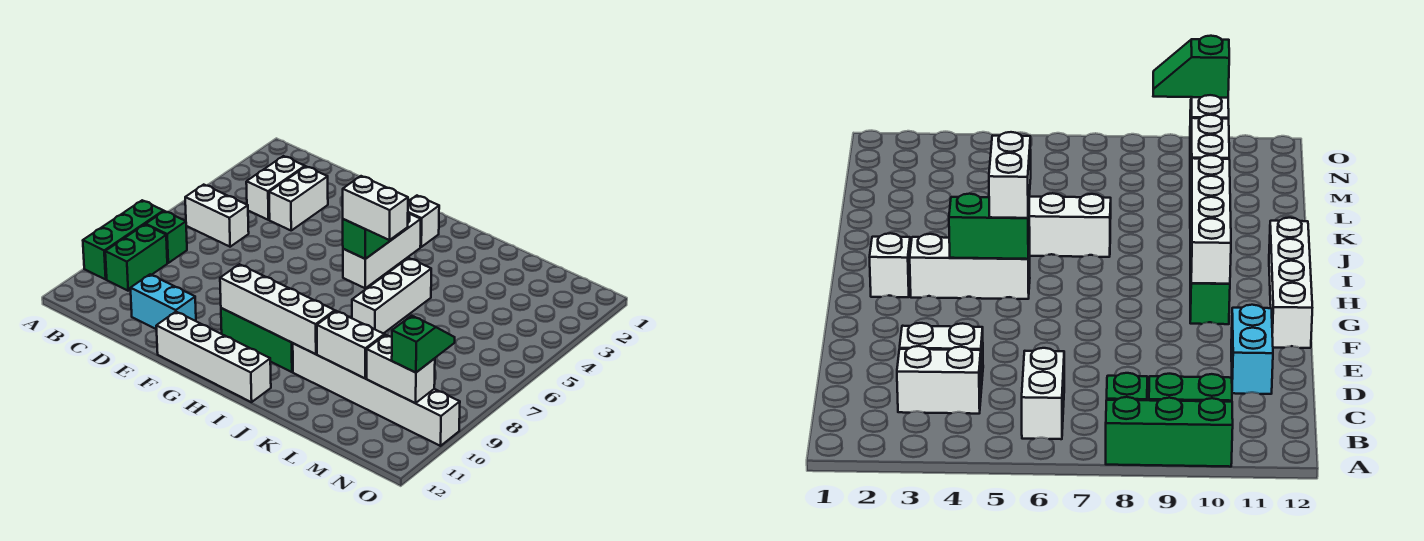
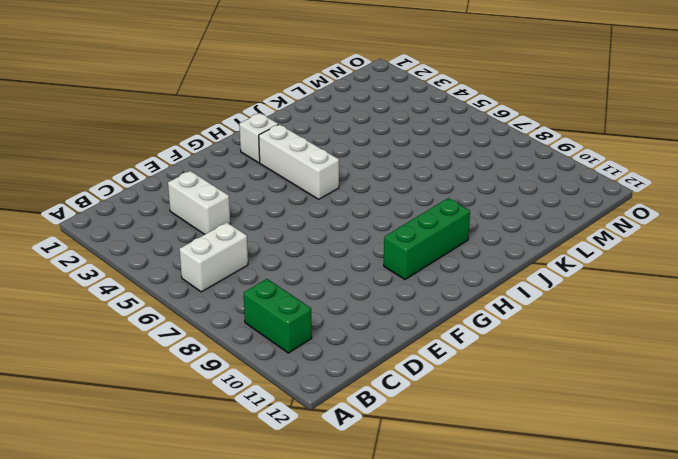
none -> green brick A8:A10 level 1
none -> green brick B8 level 1
none -> white brick C3:C4 level 1

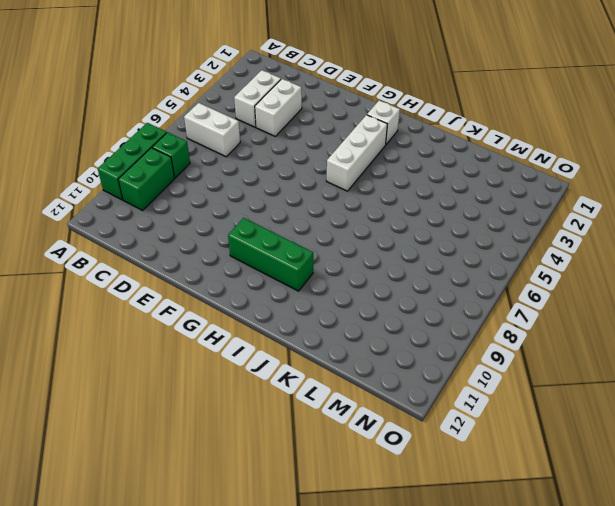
none -> cyan brick D11:E11 level 1
none -> white brick F12:I12 level 1
none -> white brick J5:J7 level 1

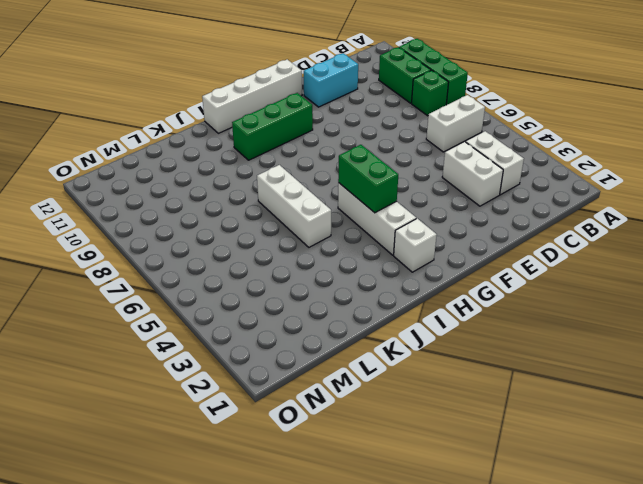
none -> white brick J10:O10 level 1
none -> white brick G10:J10 level 2
none -> white brick K10:L10 level 2

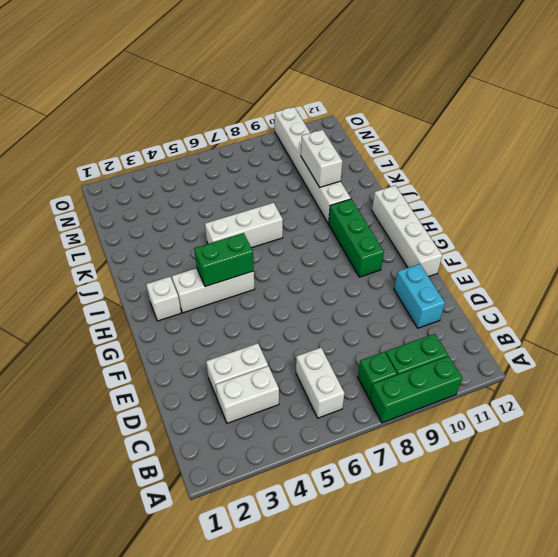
none -> white brick G10:J10 level 2
none -> white brick M10:N10 level 2
none -> white brick H5:I5 level 3

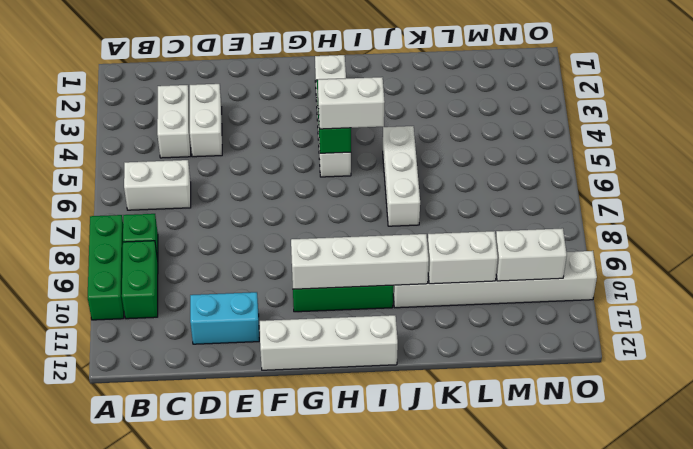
none -> green slope N9:N10 level 3 top 10

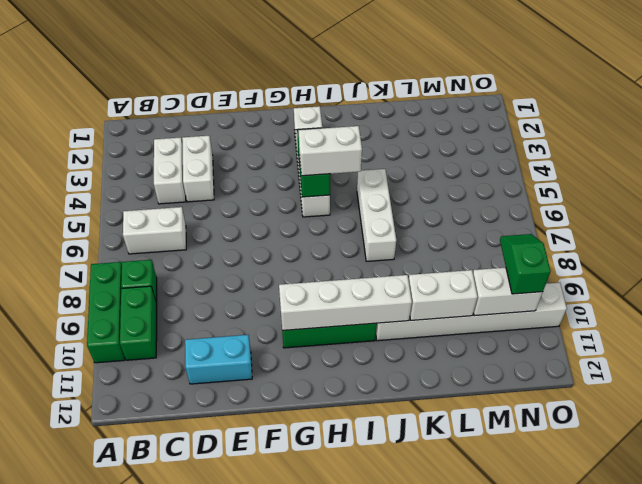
none -> white brick F12:I12 level 1

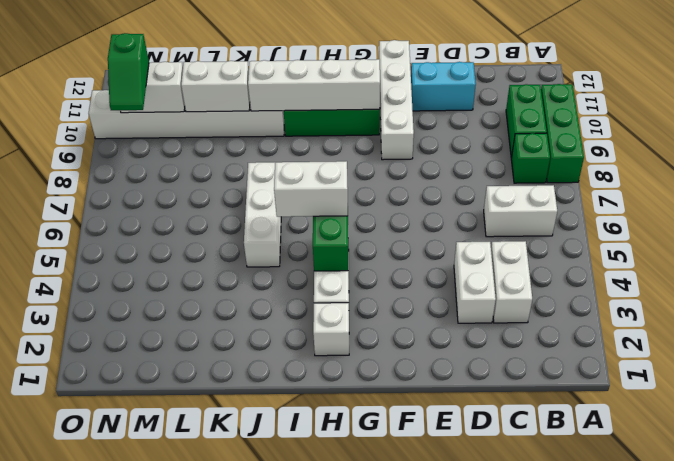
white brick F9:F12 level 1 -> white brick F12:I12 level 1

